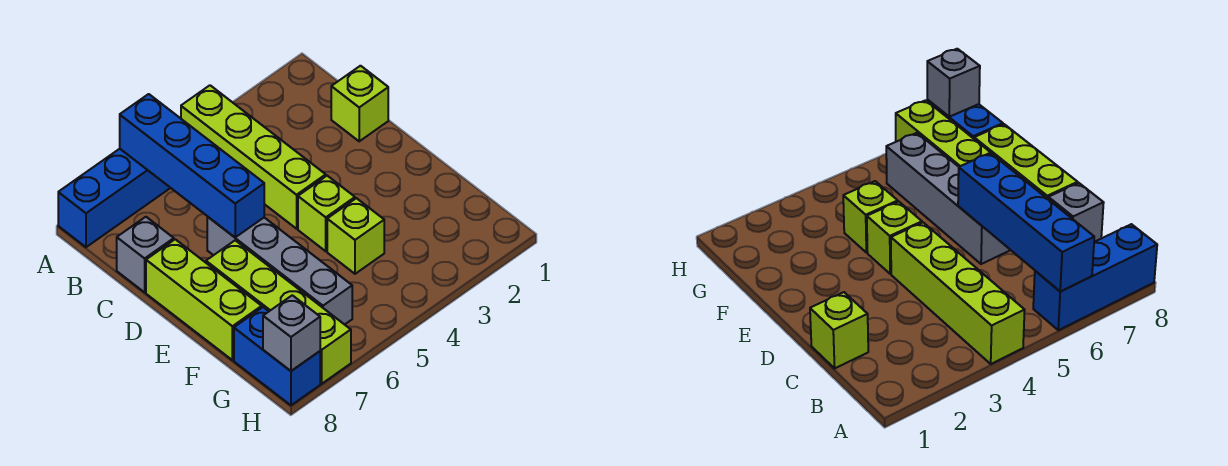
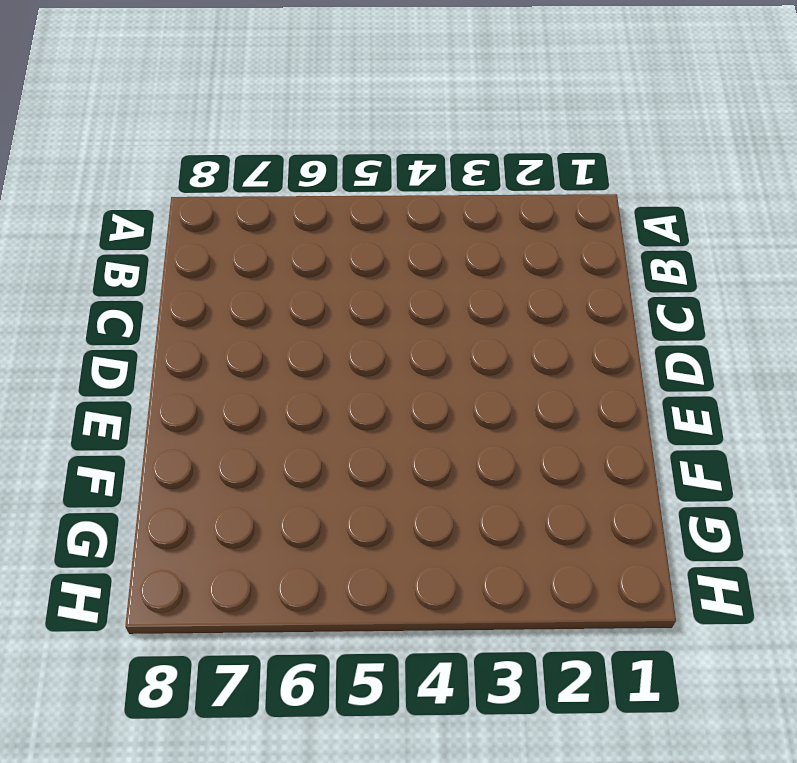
none -> lime brick A4:D4 level 1
none -> blue brick A6:A8 level 1
none -> lime brick C1 level 1

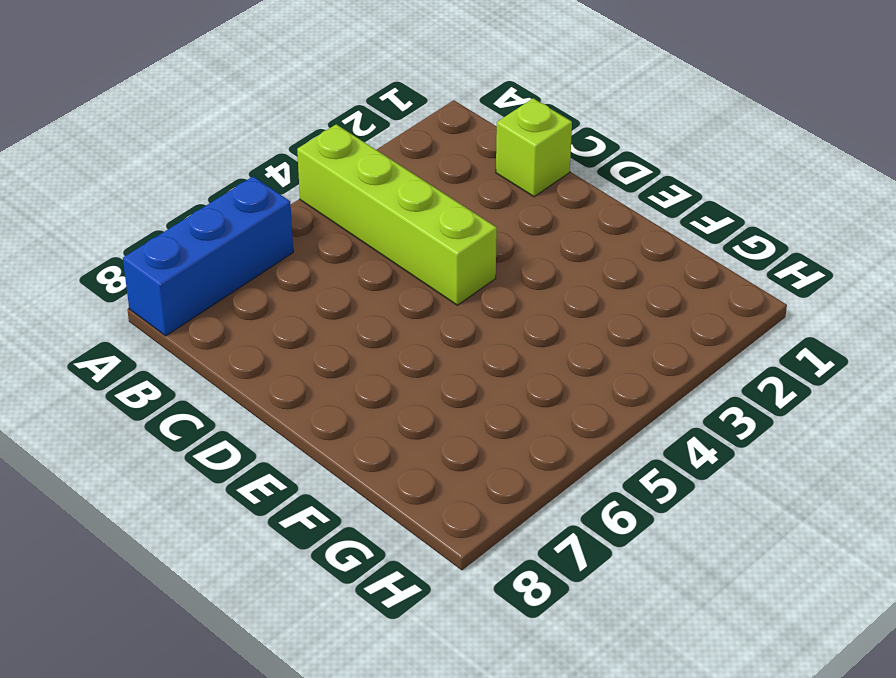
none -> grey brick C8 level 1
none -> grey brick D6:G6 level 1
none -> lime brick D8:F8 level 1

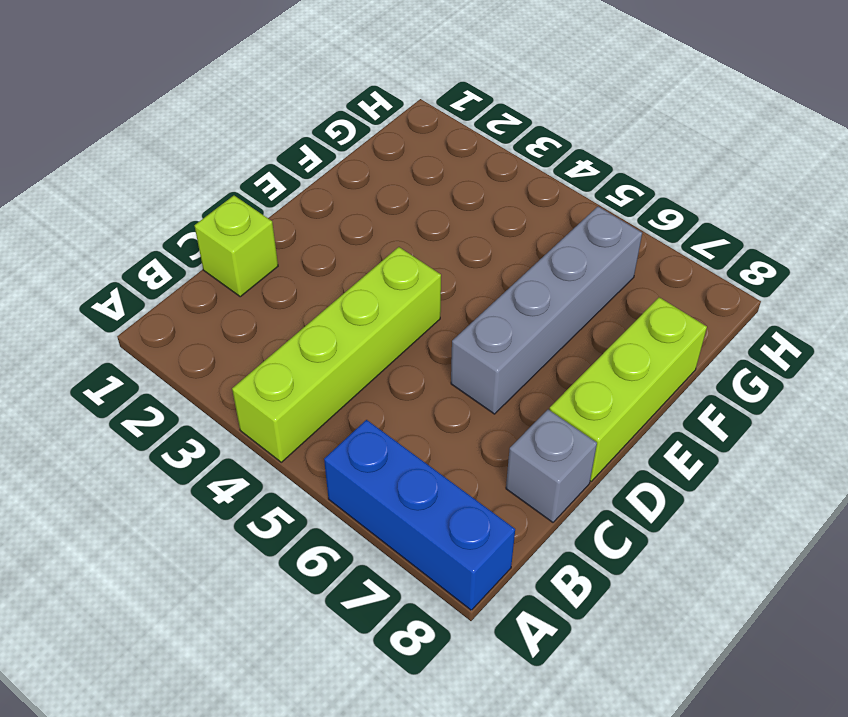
none -> lime brick E4 level 1
none -> lime brick E7:H7 level 1
none -> lime brick F4 level 1

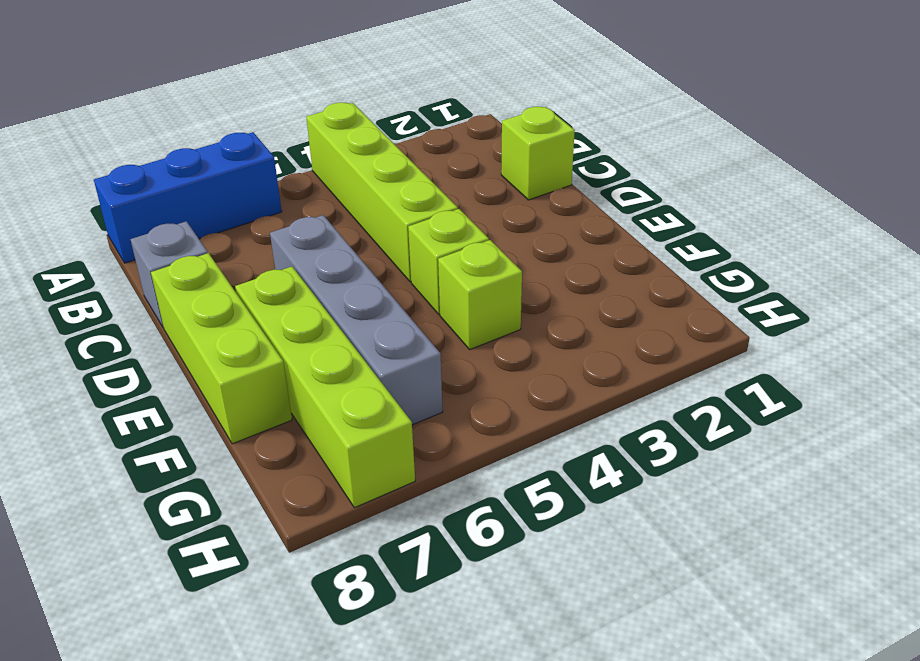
none -> blue brick G8:H8 level 1
none -> blue brick A6:D6 level 2
none -> grey brick H8 level 2

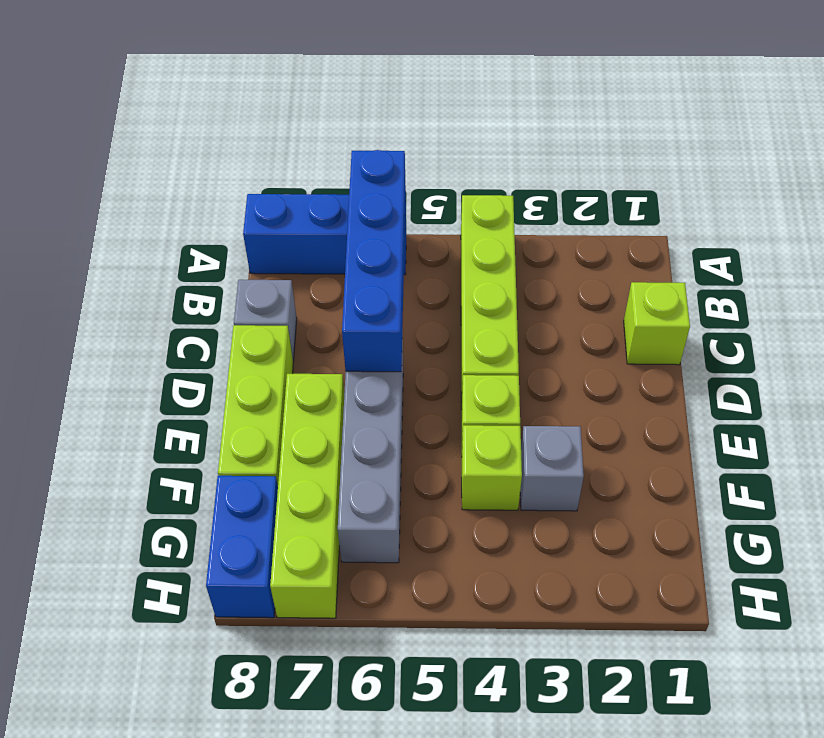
grey brick F3 level 1 -> grey brick H8 level 2

